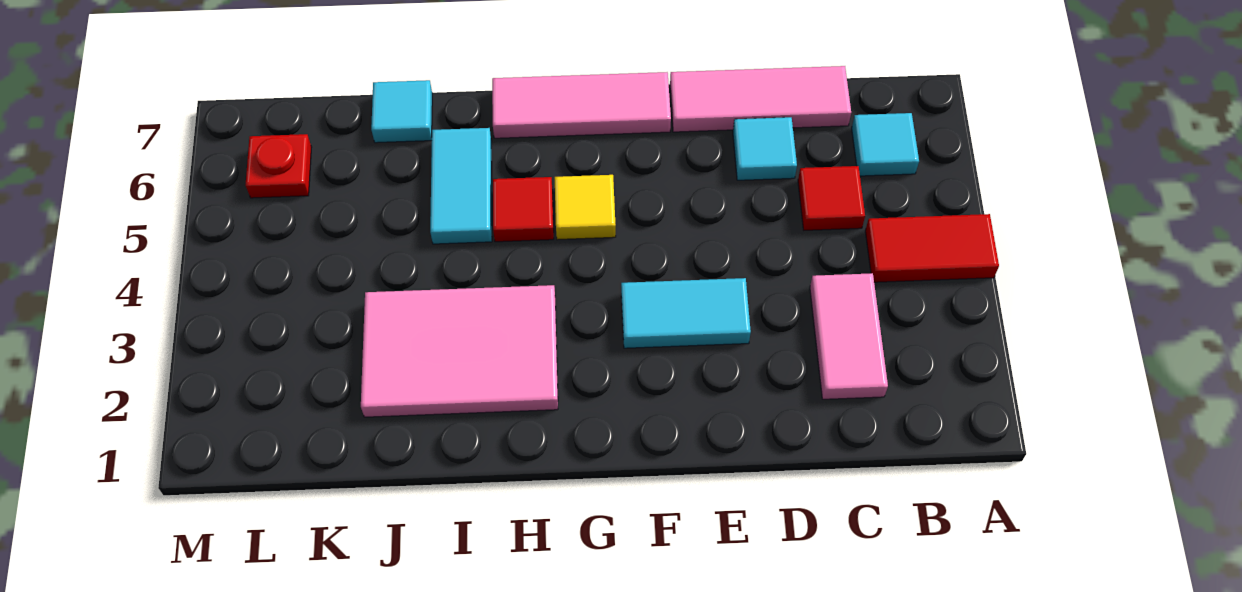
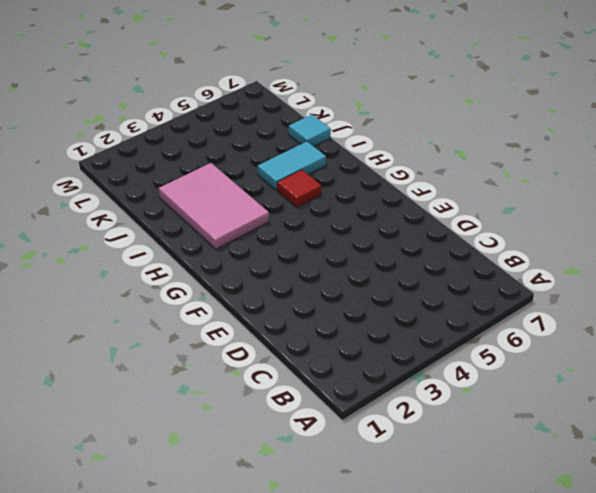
none -> red tile A4:B4 level 1
none -> cyan tile B6 level 1
none -> pink tile C2:C3 level 1

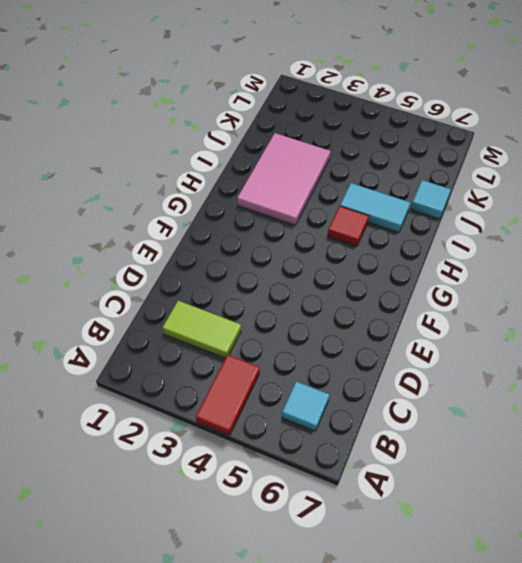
lime tile C2:C3 level 1 -> pink tile C2:C3 level 1
none -> red tile C5 level 1
none -> pink tile C7:E7 level 1
none -> cyan tile D6 level 1

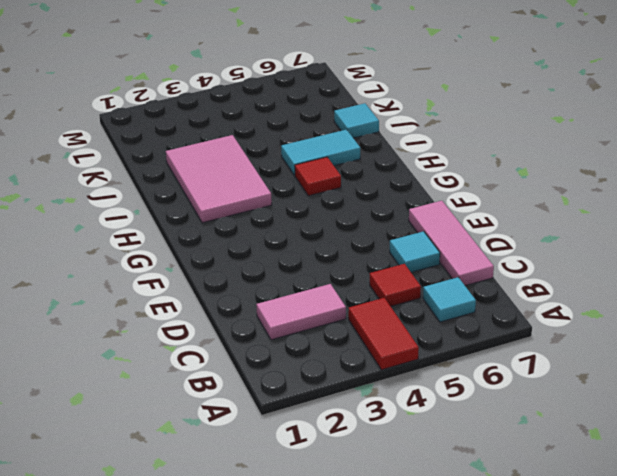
none -> cyan tile E3:F3 level 1
none -> pink tile F7:H7 level 1
none -> yellow tile G5 level 1

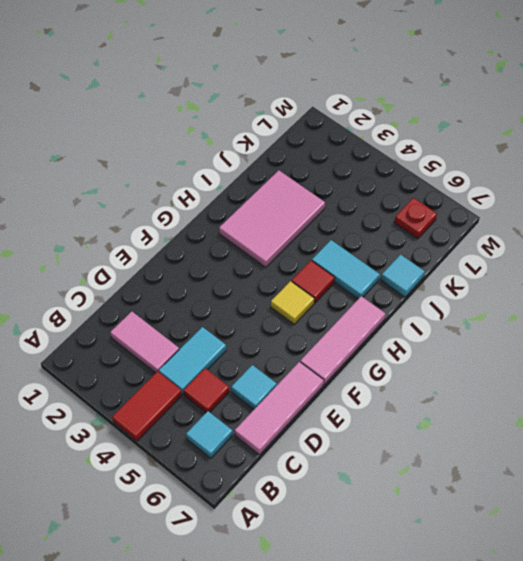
cyan tile C4:D4 level 1 -> cyan tile E3:F3 level 1

